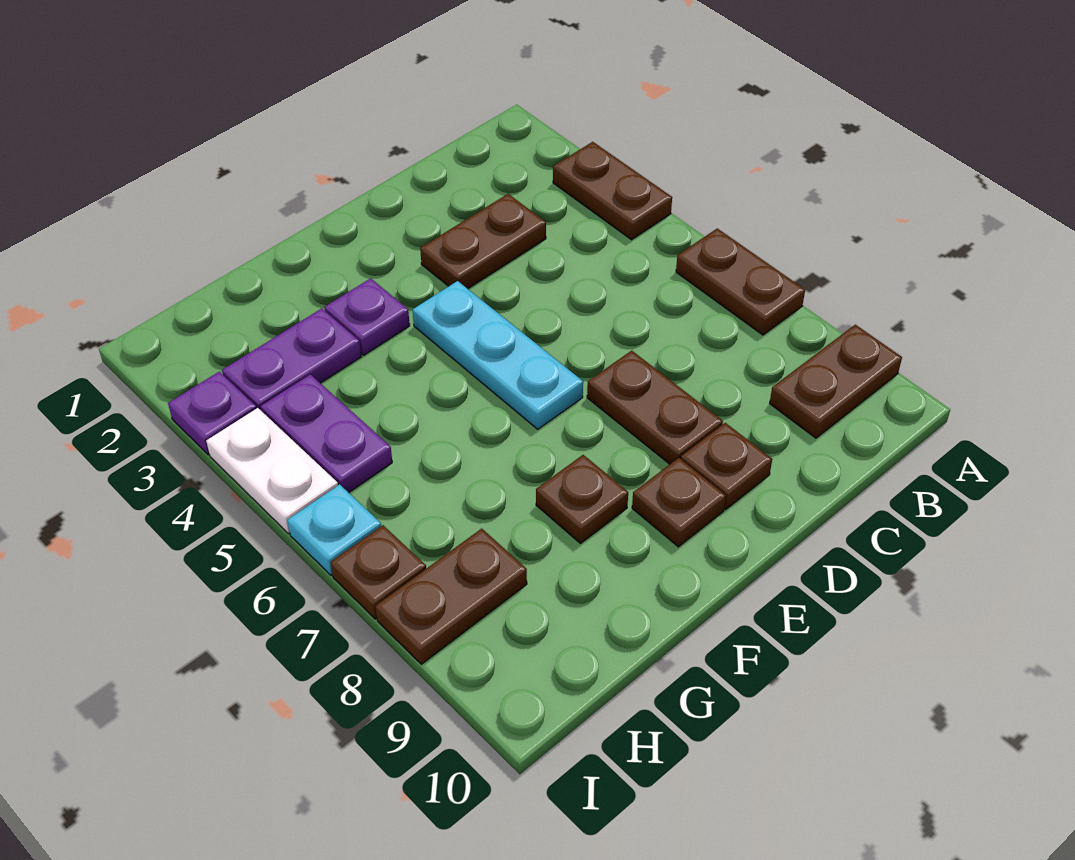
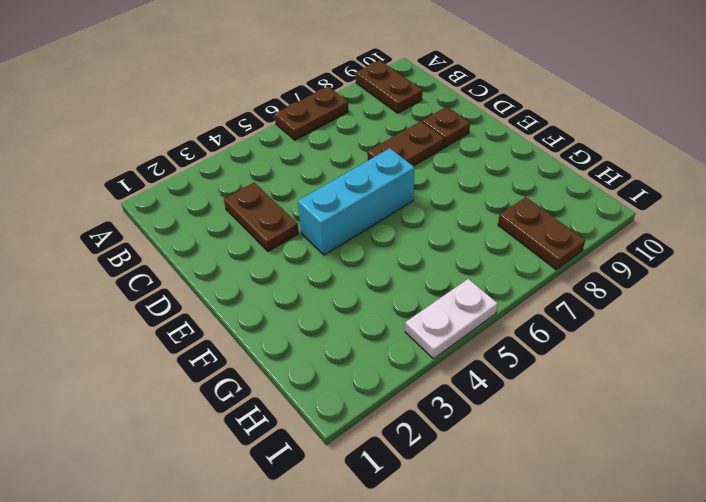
cyan brick E4:E6 level 1 -> cyan plate E4:E6 level 1
none -> brown plate A3:A4 level 1
none -> brown plate E9 level 1
none -> purple plate F3 level 1

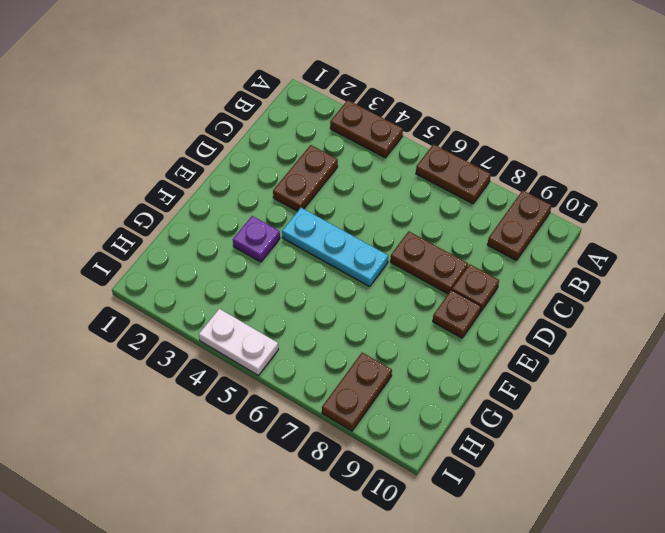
none -> brown plate F8 level 1
none -> purple plate G3:H3 level 1
none -> purple plate H4:H5 level 1

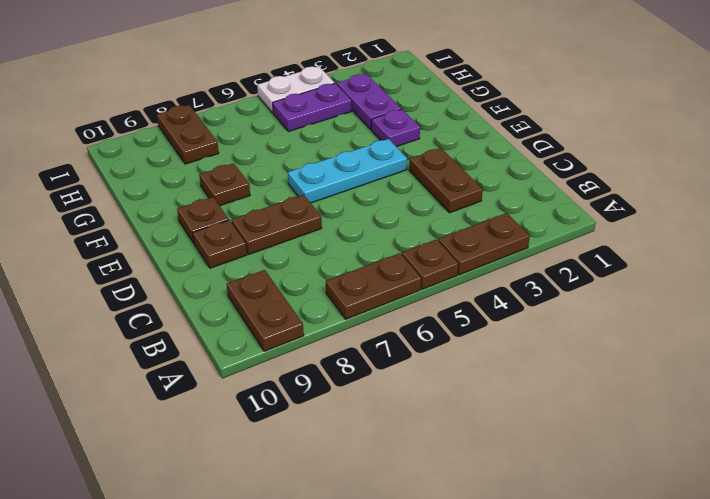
brown plate A5 level 1 -> brown plate I7 level 1
none -> purple plate I3 level 1
none -> cyan plate I6 level 1

